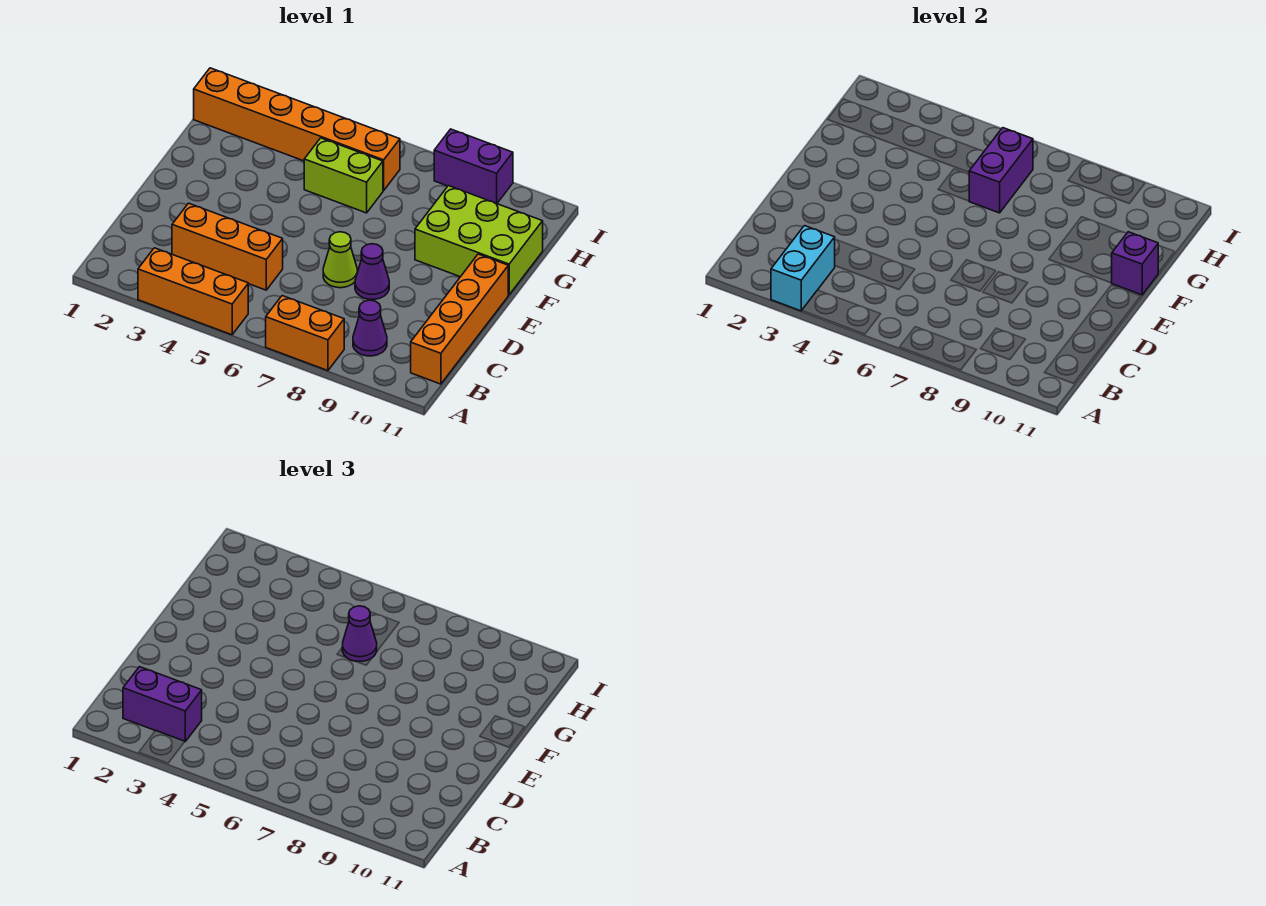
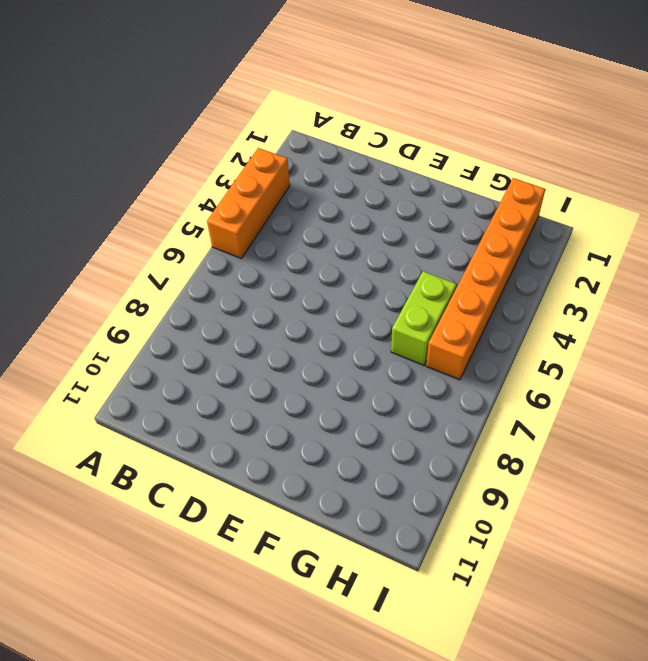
none -> orange brick A7:A8 level 1
none -> purple cone B9 level 1
none -> orange brick B11:E11 level 1

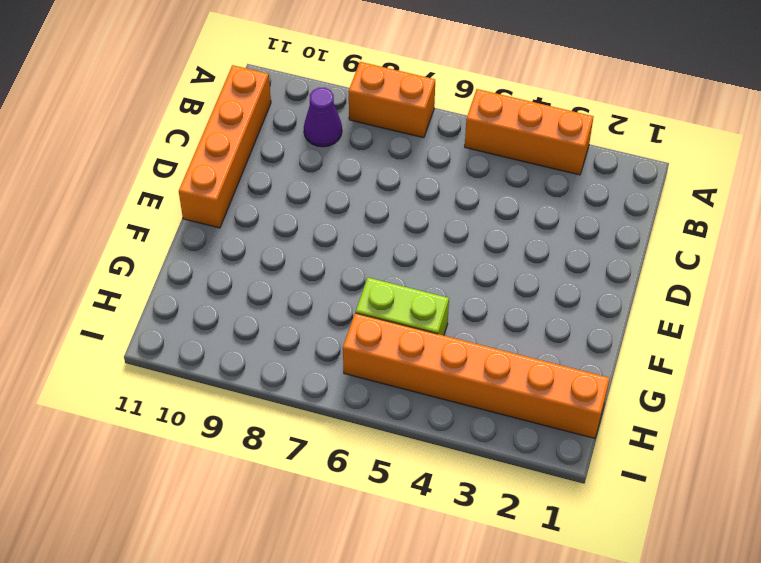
none -> orange brick C3:C5 level 1
none -> lime cone D7 level 1
none -> purple cone D8 level 1

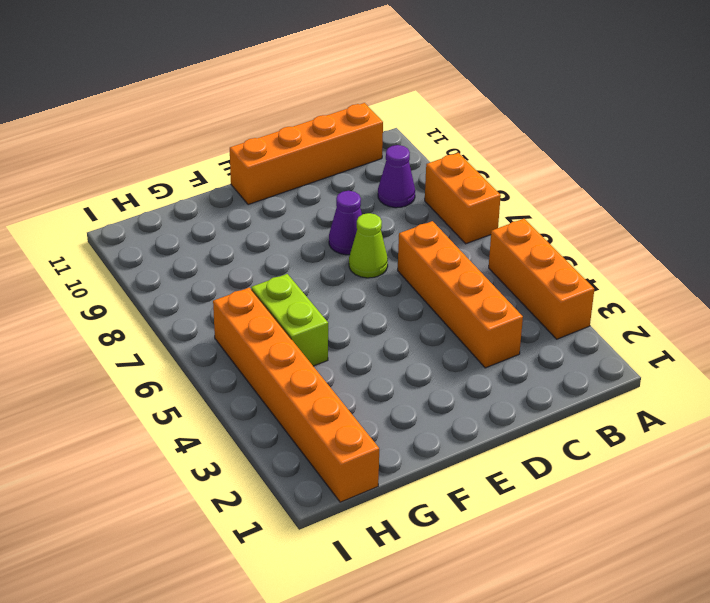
orange brick C3:C6 level 1 -> orange brick C3:C5 level 1
none -> lime brick F9:G11 level 1
none -> purple brick I8:I9 level 1
none -> cyan brick A3:B3 level 2

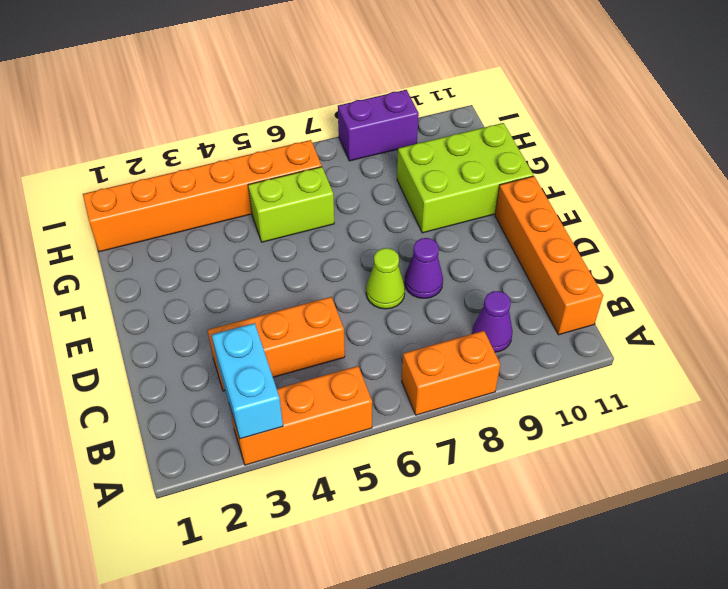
none -> purple brick F11 level 2
none -> purple brick G6:H6 level 2
none -> purple brick B2:B3 level 3

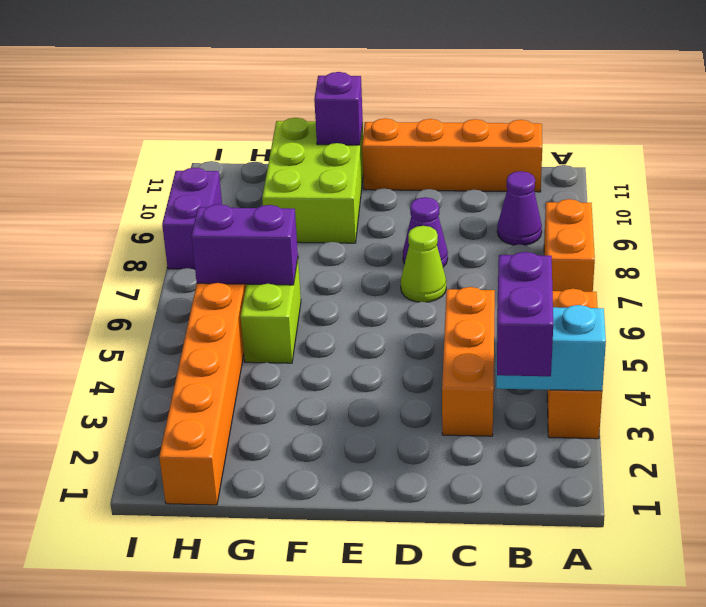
none -> purple cone G6 level 3

